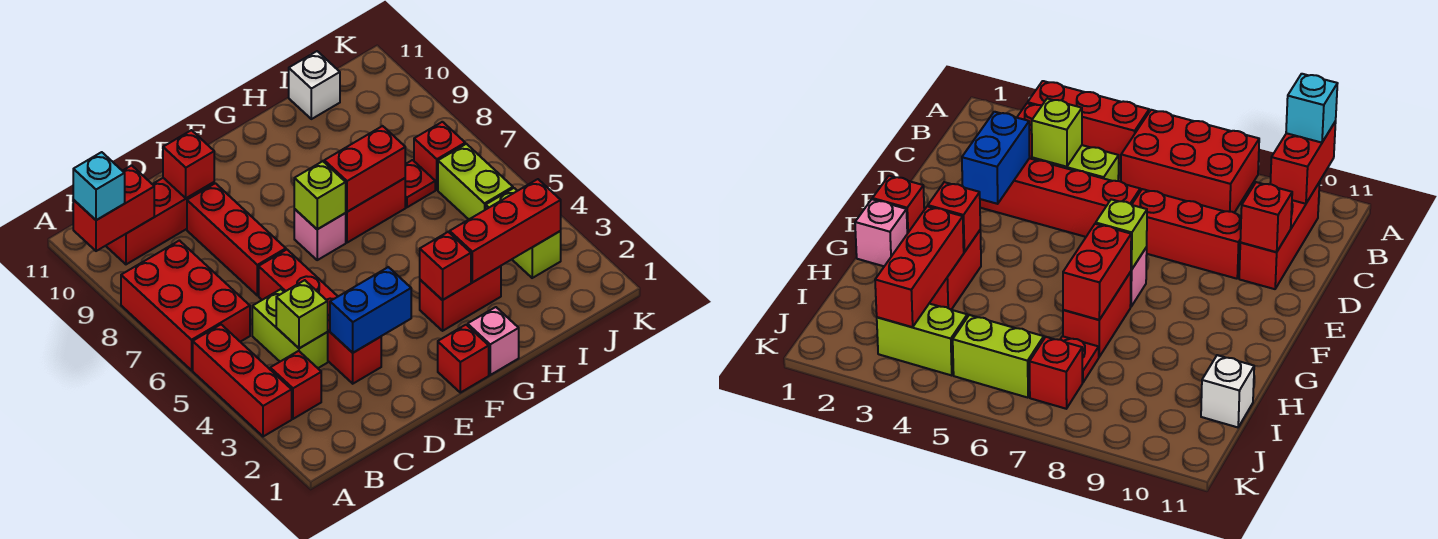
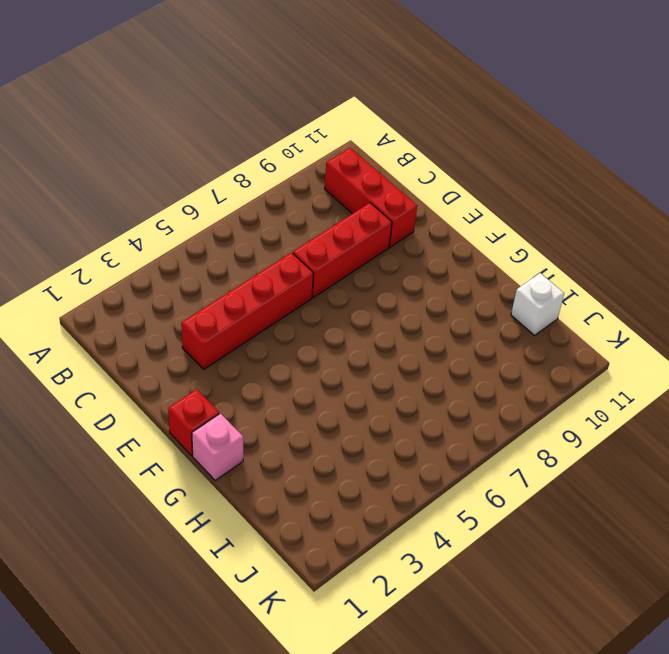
none -> red brick A3:A5 level 1
none -> red brick A6:B8 level 1
none -> red brick B3 level 1

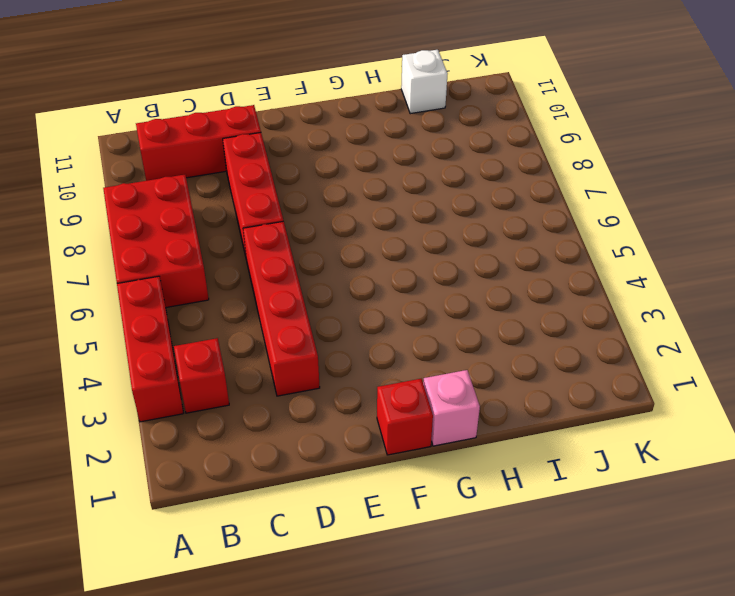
none -> lime brick C4:C5 level 1
none -> pink brick F7 level 1
none -> red brick G3:H3 level 1

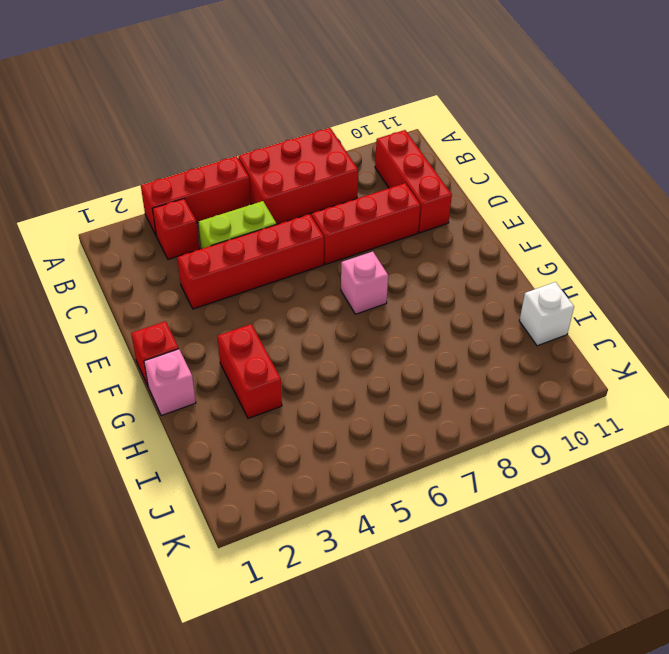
none -> red brick G7:H7 level 1
none -> red plate I7 level 1
none -> lime brick J3:J4 level 1

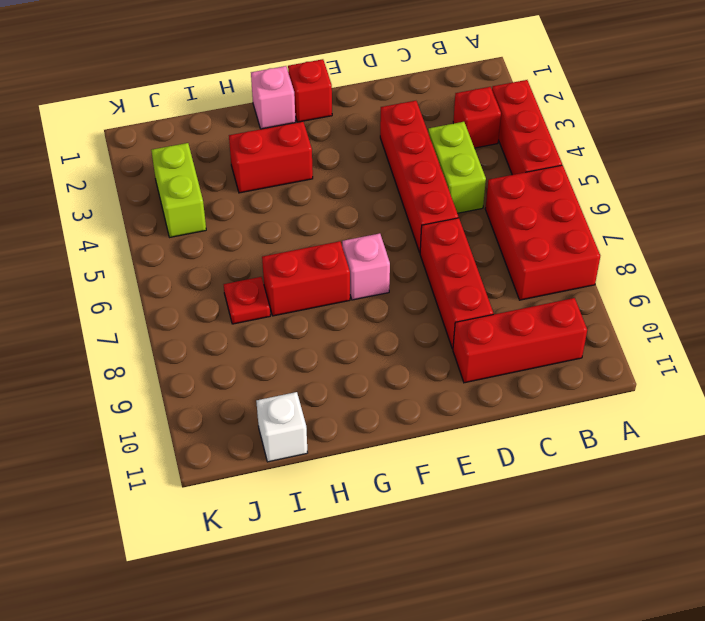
none -> lime brick J5:J6 level 1
none -> red brick J7 level 1
none -> red brick A10:B10 level 2

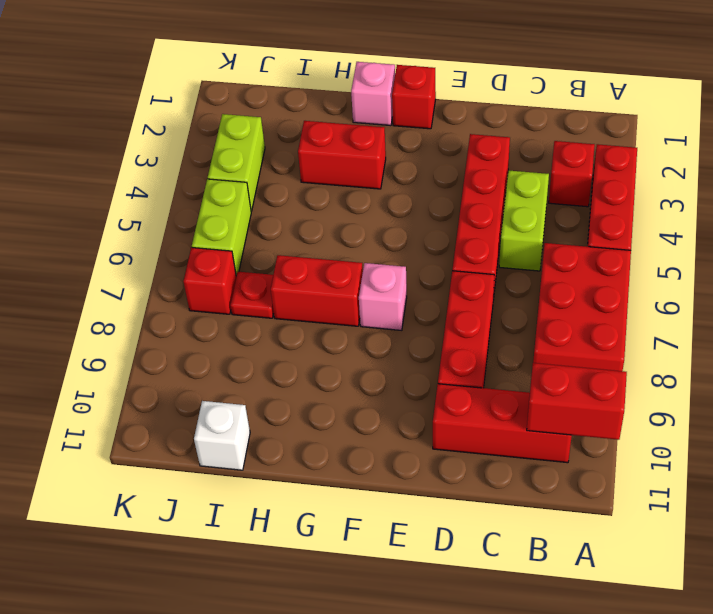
none -> lime brick C4 level 2
none -> blue brick D3:E3 level 2
none -> red brick D10 level 2

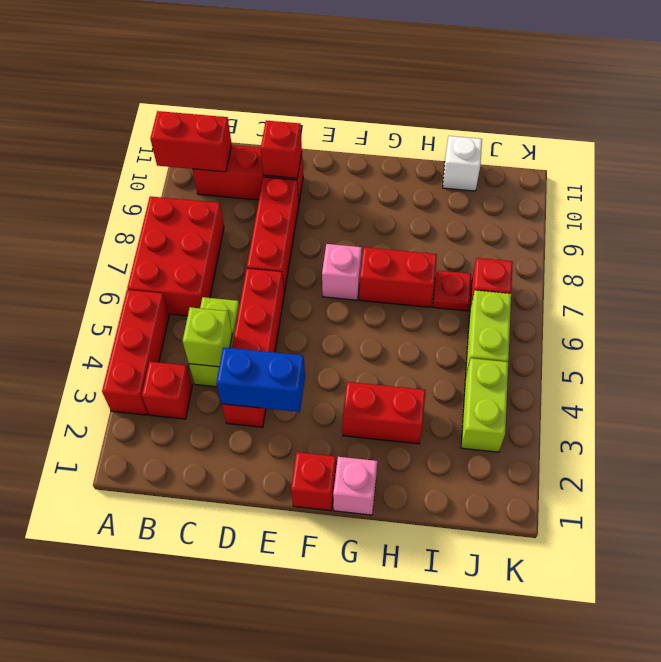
none -> lime brick F7 level 2
none -> red brick G3 level 2
none -> red brick G7:H7 level 2

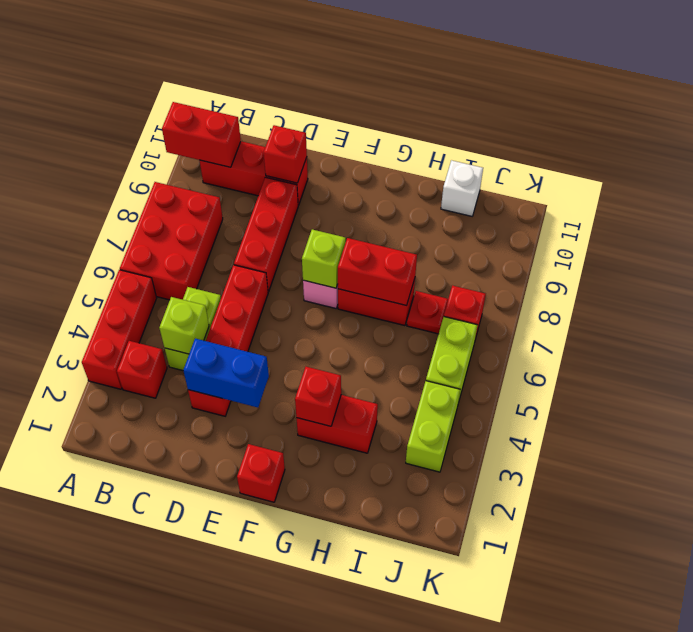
none -> pink brick G1 level 1
none -> red brick H3:J3 level 2
none -> cyan brick A10 level 3

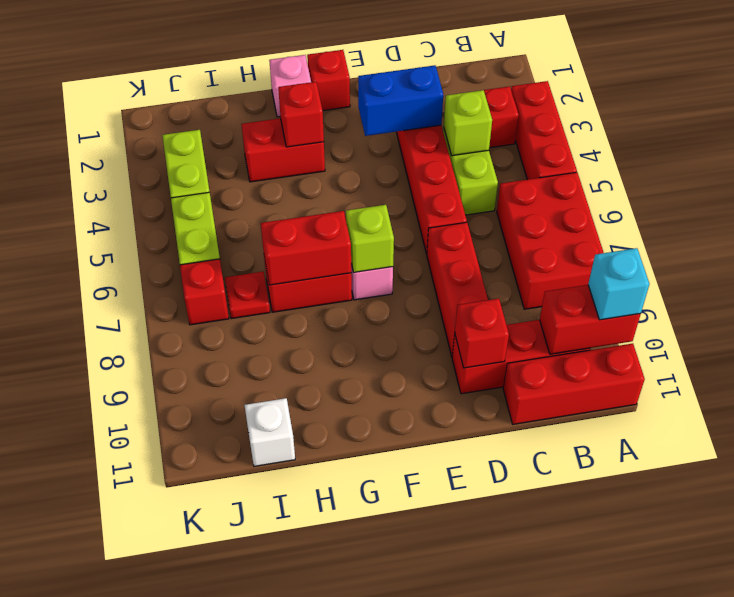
red brick A11:C11 level 1 -> red brick H3:J3 level 2

